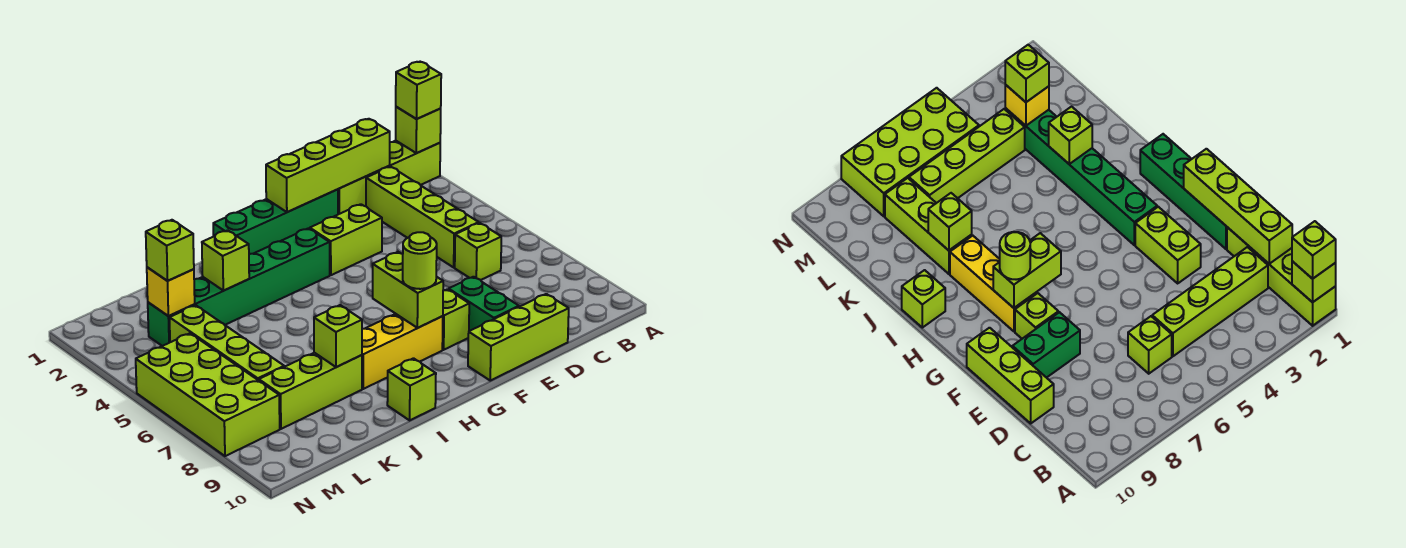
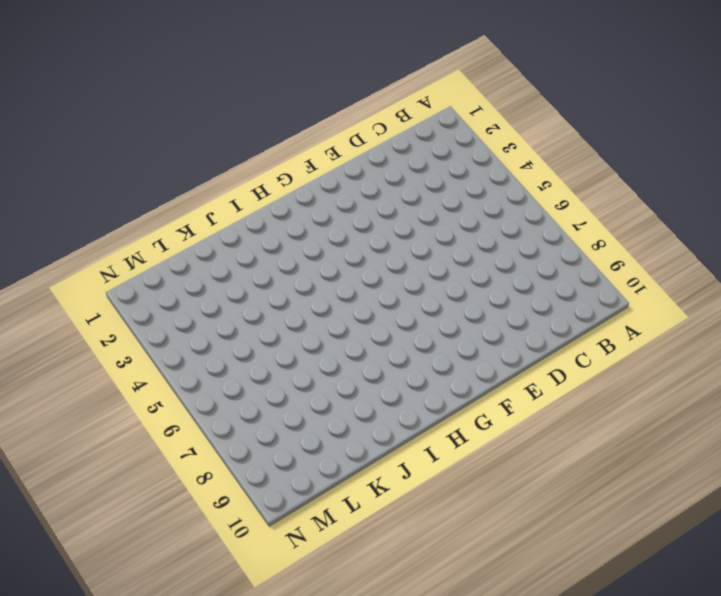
none -> lime brick A1:D1 level 1
none -> lime brick C2:C5 level 1
none -> lime brick C6 level 1

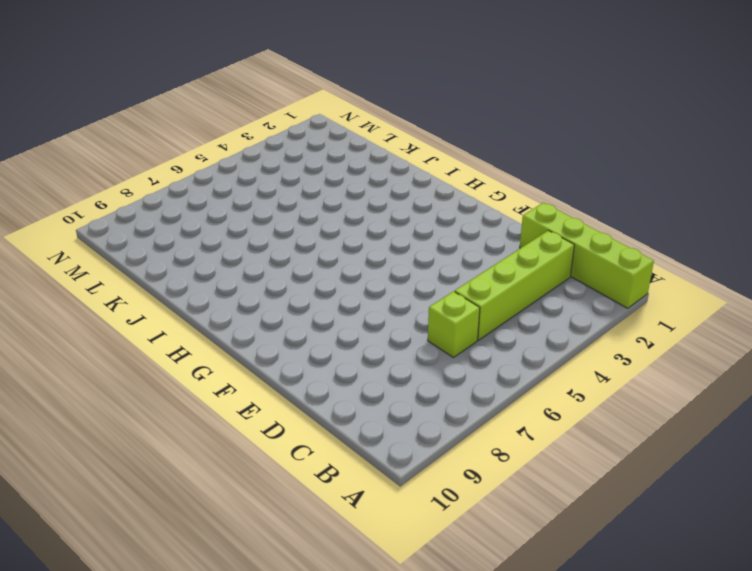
none -> lime brick D10:F10 level 1
none -> green brick E1:H1 level 1
none -> lime brick E3:F3 level 1

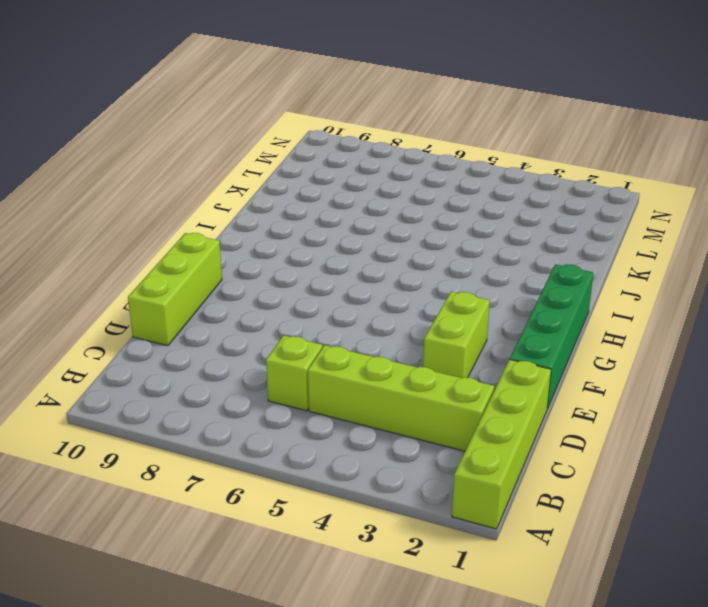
none -> green brick E8:E9 level 1
none -> lime brick F8 level 1
none -> green brick G3:L3 level 1

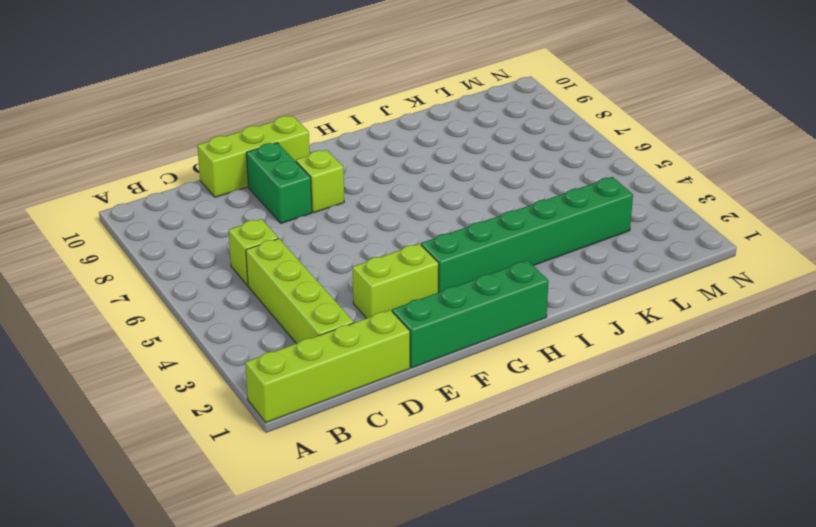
none -> yellow brick G8:I8 level 1
none -> lime brick I10 level 1
none -> lime brick J8:L8 level 1

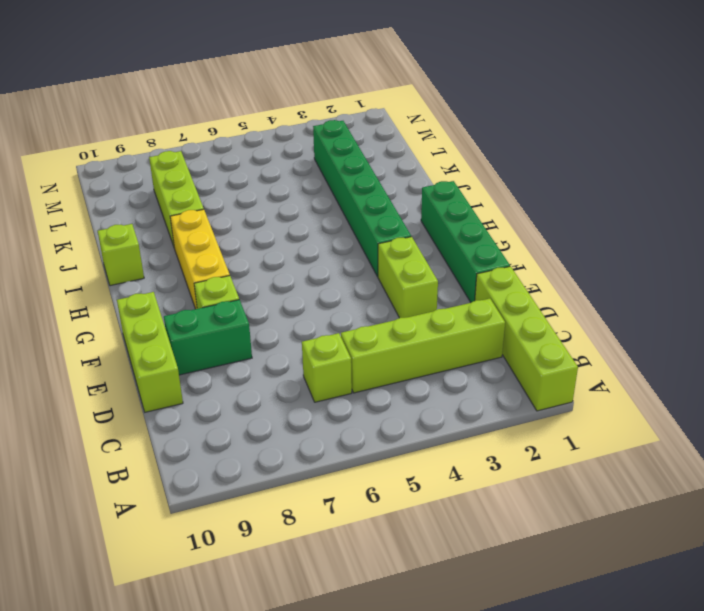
none -> lime brick L4:L7 level 1
none -> lime brick M5:N8 level 1
none -> lime brick A1 level 2

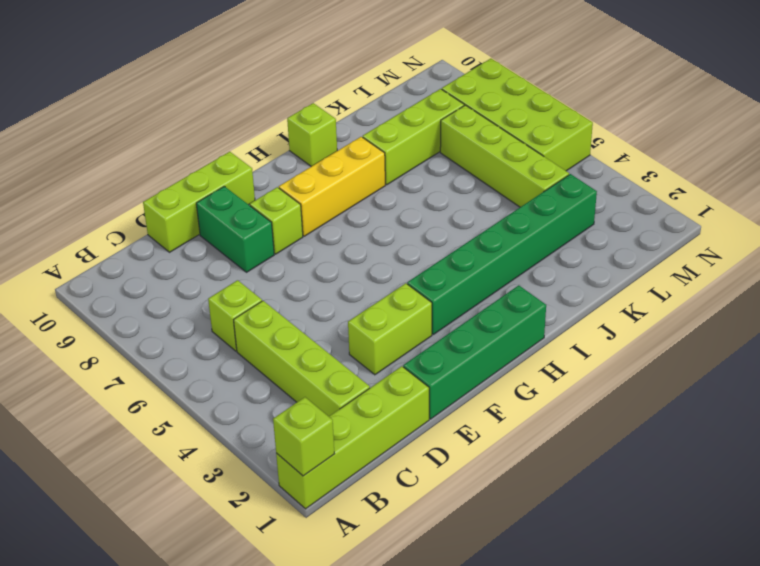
none -> lime brick C1:F1 level 2
none -> lime brick G7:G8 level 2
none -> lime brick J3 level 2

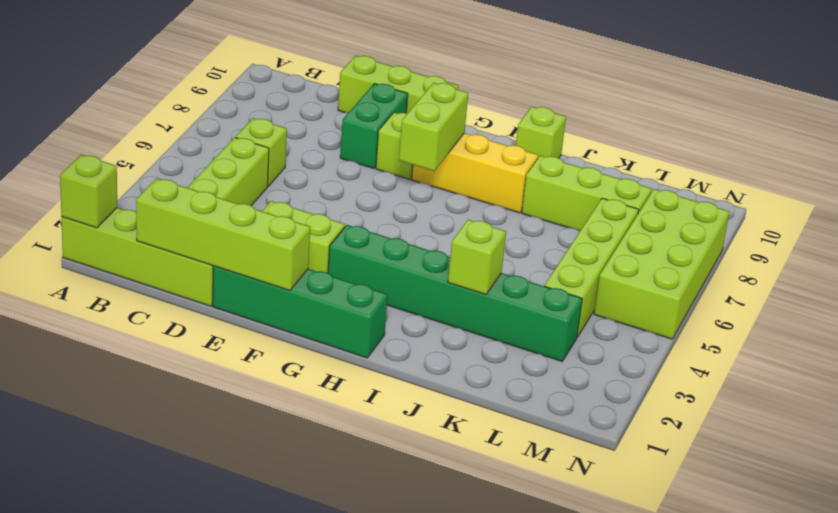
none -> lime brick J8 level 2
none -> yellow brick L3 level 2
none -> lime brick A1 level 3

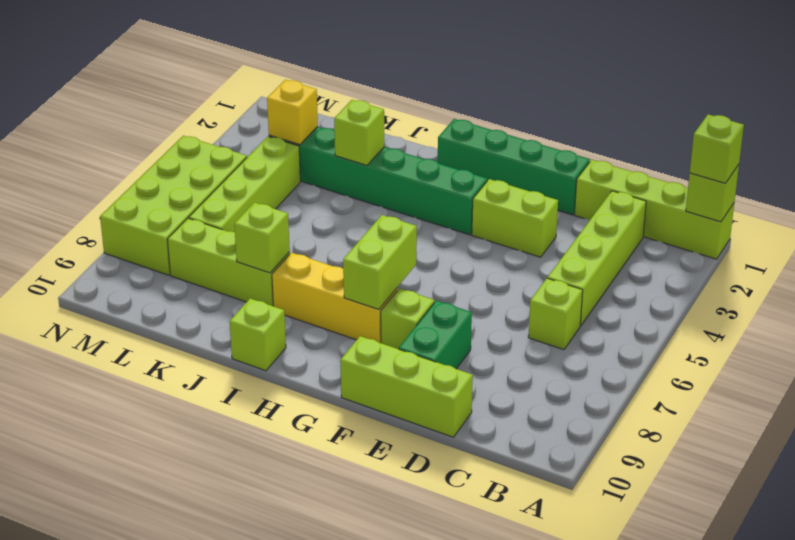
none -> lime brick C1:F1 level 2
none -> lime round brick G8 level 3
none -> lime brick L3 level 3

